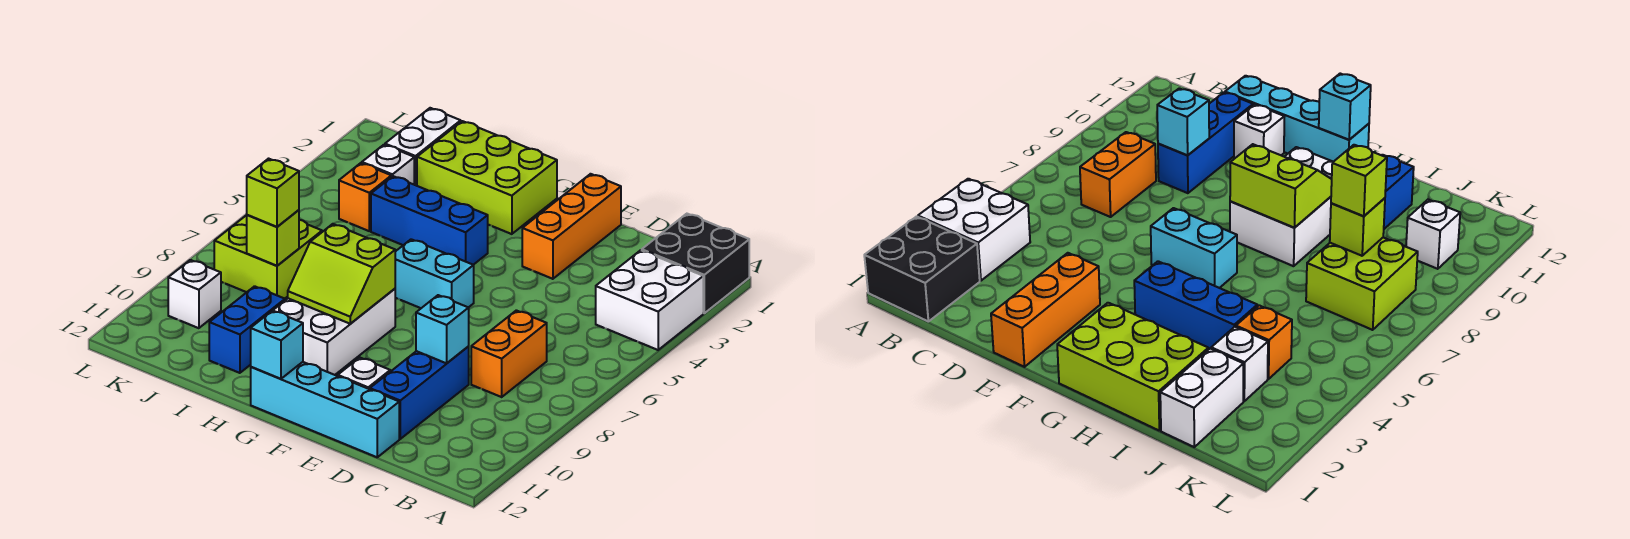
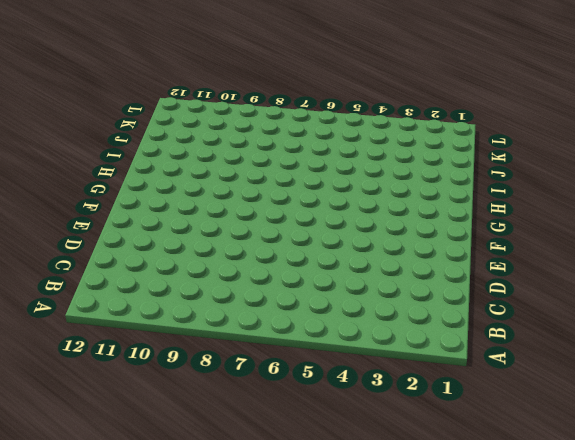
none -> black brick A1:B2 level 1
none -> white brick A3:B4 level 1
none -> orange brick C7:C8 level 1

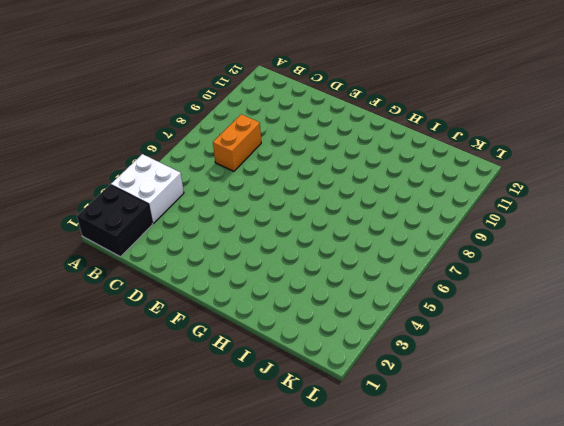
none -> blue brick D9:D11 level 1
none -> cyan brick D12:G12 level 1
none -> orange brick E1:E3 level 1

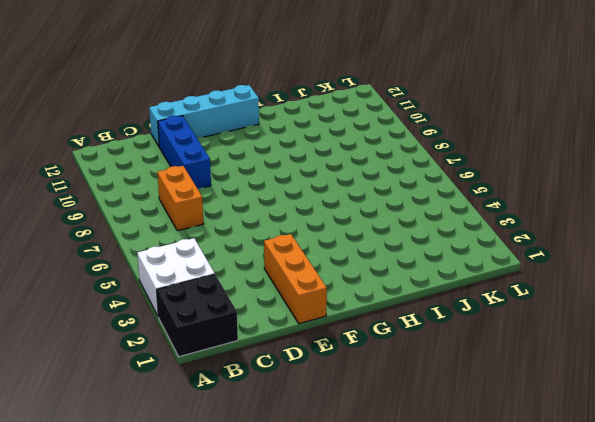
none -> white brick E11 level 1
none -> cyan brick F6:G6 level 1
none -> lime brick G1:I2 level 1

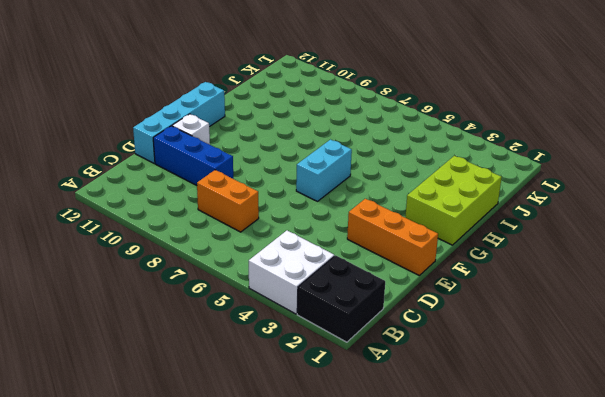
none -> blue brick G4:I4 level 1
none -> white brick G8:H10 level 1
none -> blue brick I10:I11 level 1

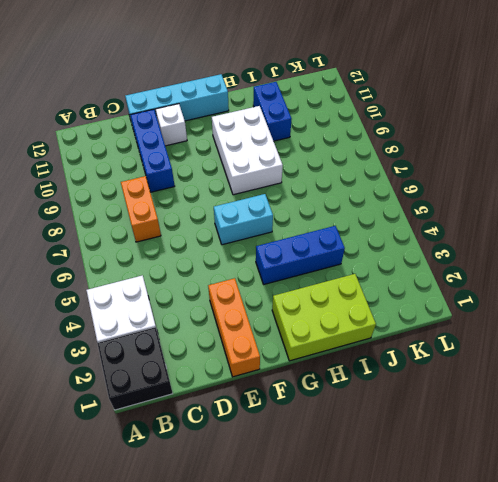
none -> white brick J1:J2 level 1
none -> white brick J3 level 1
none -> orange brick J4 level 1

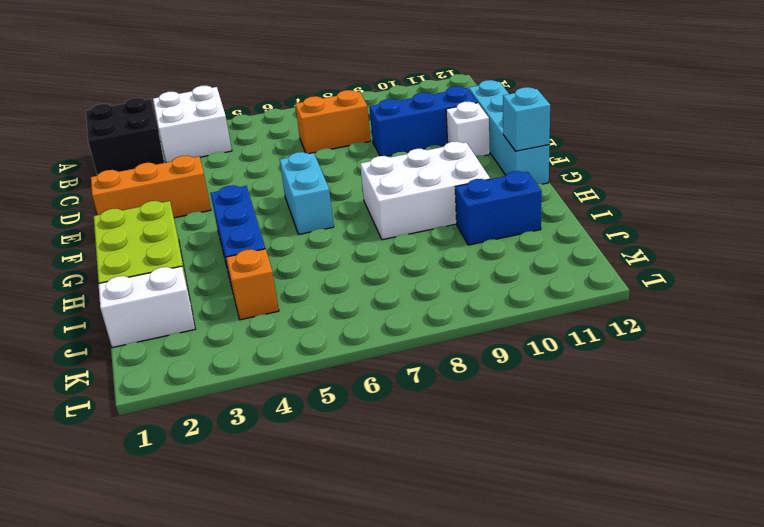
none -> white brick J3 level 1
none -> lime brick J7:K8 level 1
none -> white brick K10 level 1

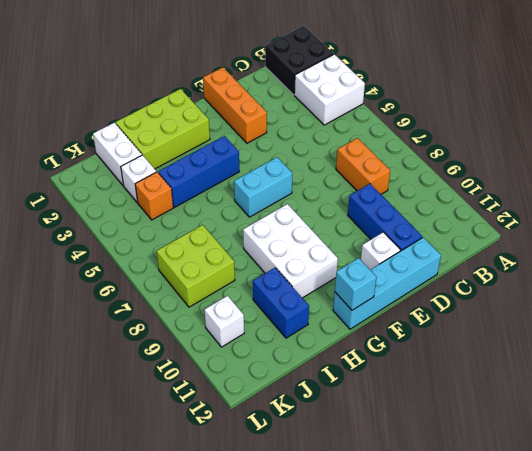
none -> cyan brick D9 level 2
none -> lime slope G8:H9 level 2 top 8
none -> lime brick J8 level 2

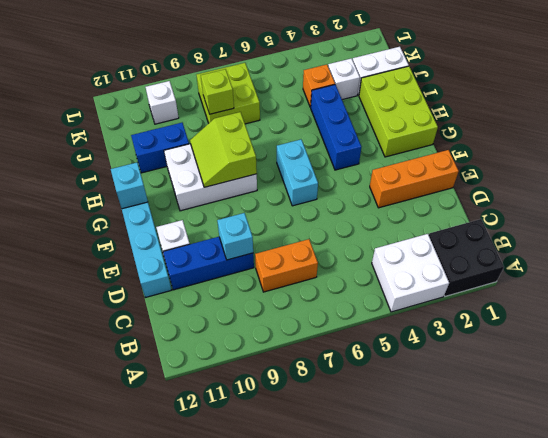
none -> lime brick J8 level 3

